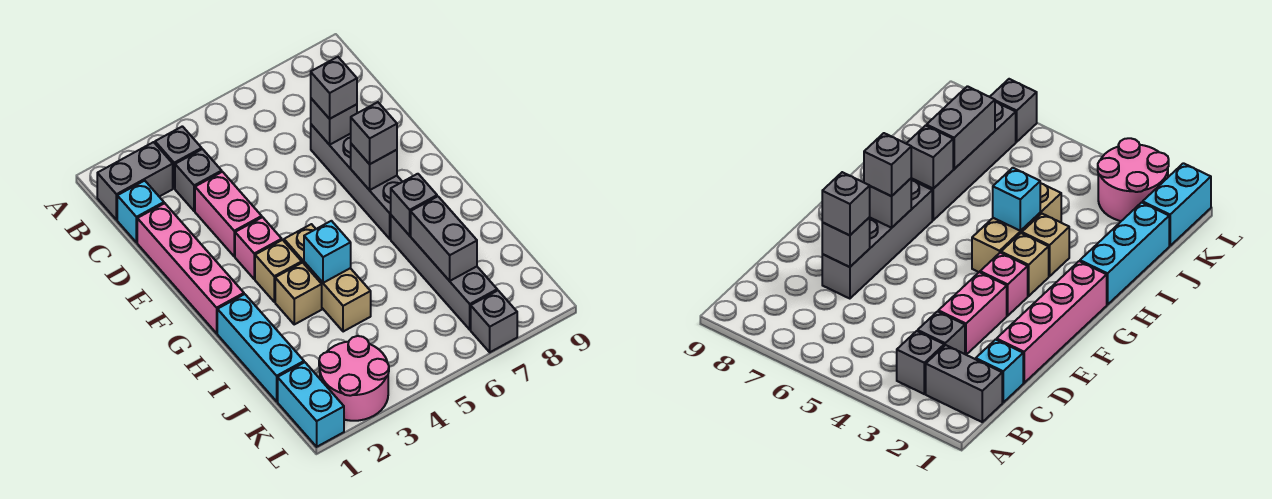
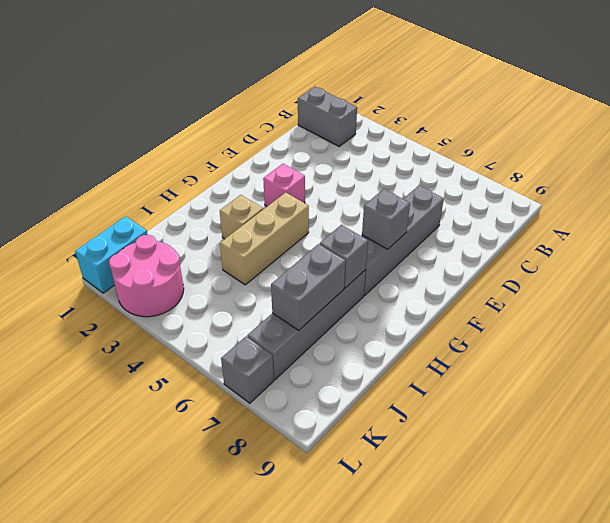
none -> grey brick B3 level 1
none -> cyan brick C1 level 1
none -> grey brick C3 level 1

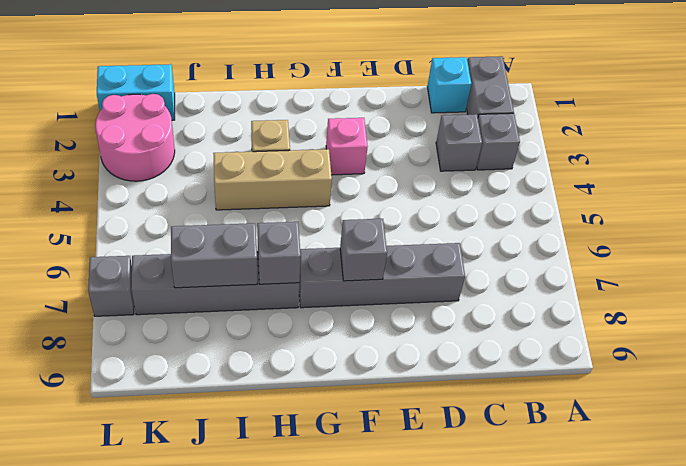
none -> pink brick D1:G1 level 1
none -> pink brick D3:E3 level 1
none -> tan brick G3 level 1

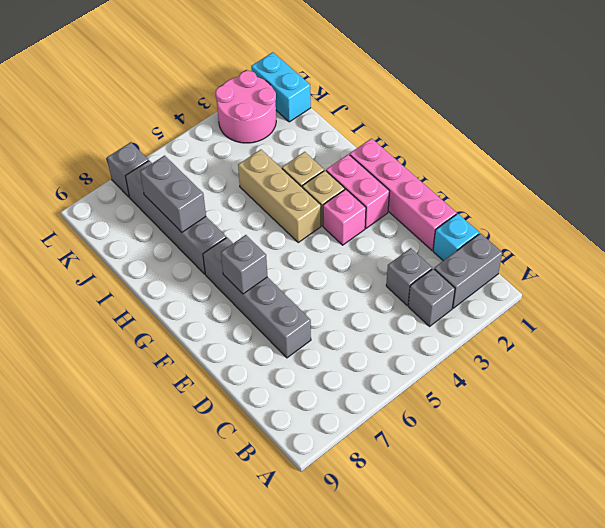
pink brick F2:G2 level 1 -> pink brick D3:E3 level 1
none -> cyan brick H1:J1 level 1
none -> grey brick D7 level 2
none -> cyan brick H4 level 2

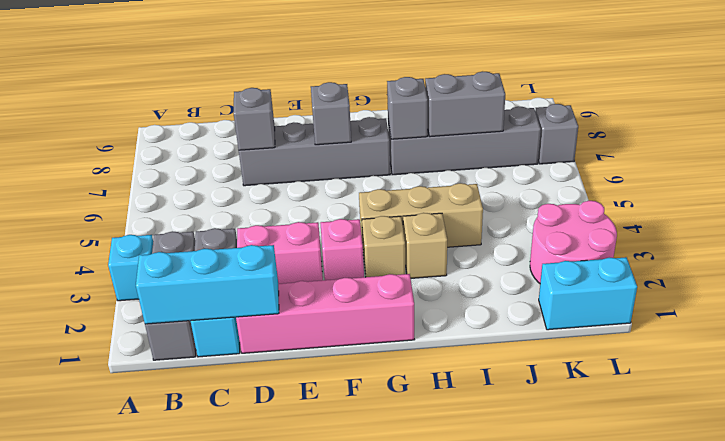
cyan brick A3 level 1 -> cyan brick H4 level 2
cyan brick B1:D1 level 2 -> cyan brick H1:J1 level 1
none -> grey brick D7 level 3
none -> grey brick F7 level 3

